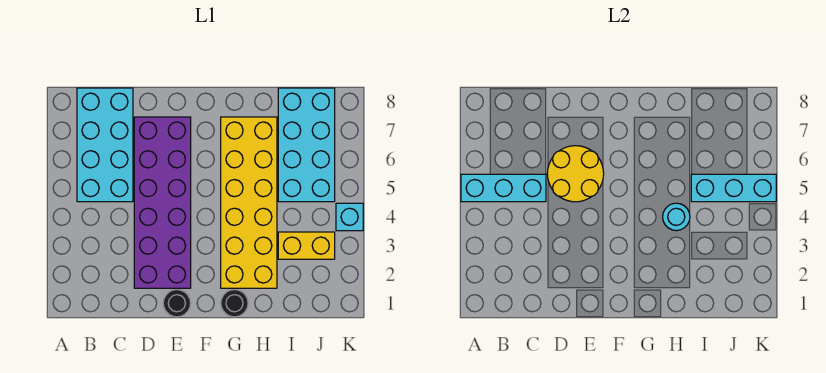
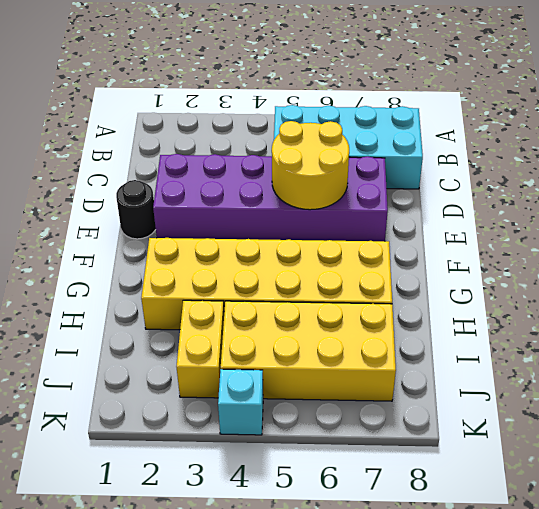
yellow brick I4:J7 level 1 -> cyan brick I5:J8 level 1
none -> black round brick G1 level 1
none -> cyan brick A5:C5 level 2
none -> cyan round brick H4 level 2

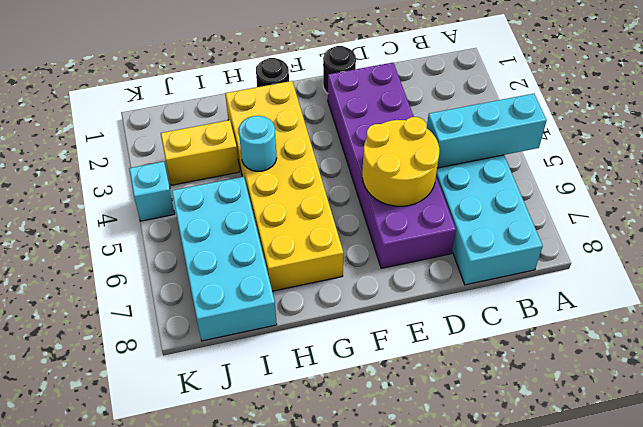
none -> cyan brick I5:K5 level 2

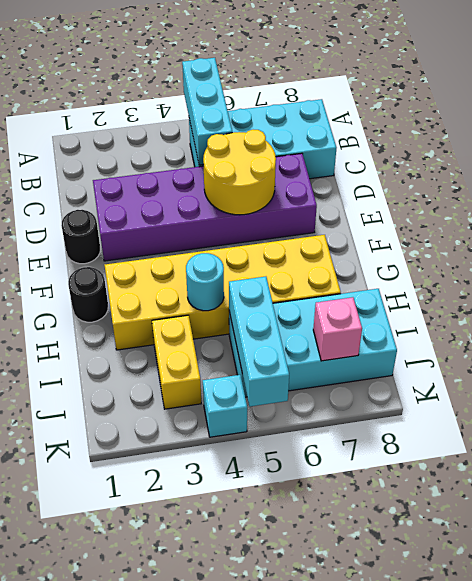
pink brick J7 level 2 -> none

